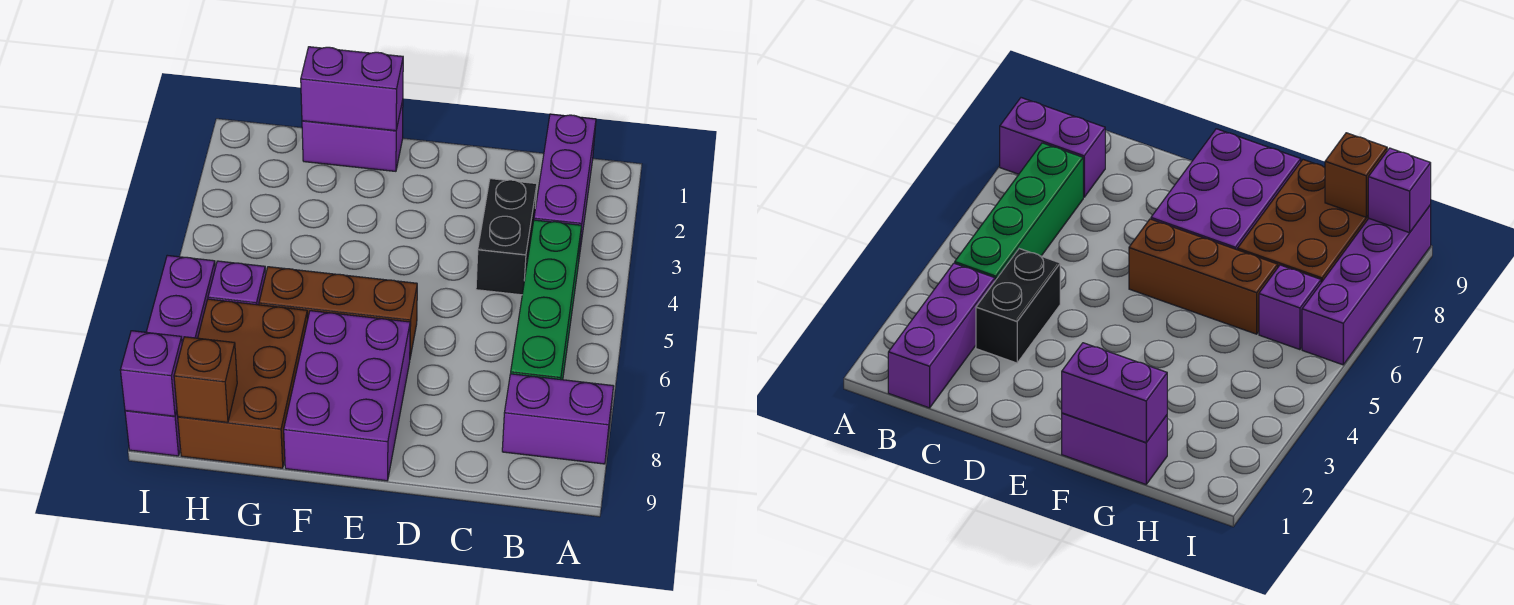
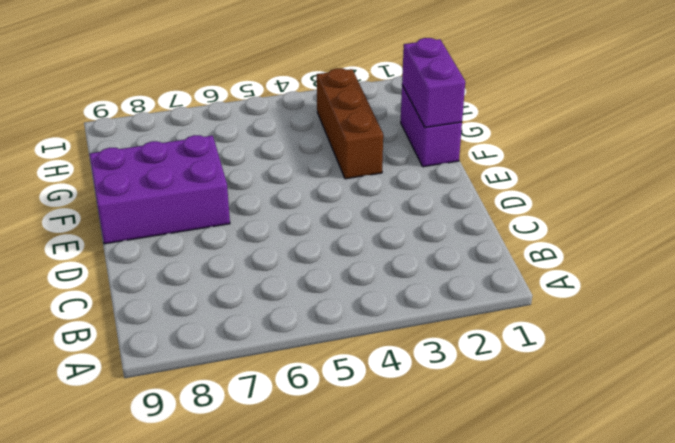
brown brick F3:H3 level 1 -> brown brick E6:G6 level 1
none -> purple brick A8:B8 level 1
none -> purple brick B1:B3 level 1
none -> green brick B4:B7 level 1

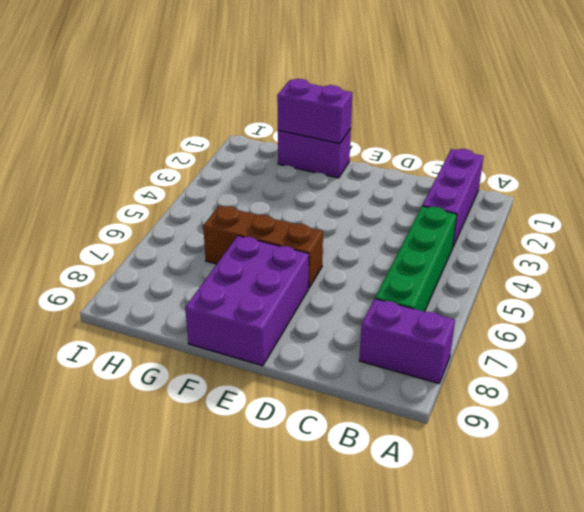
none -> black brick C3:C4 level 1
none -> brown brick G7:H9 level 1
none -> purple brick H6 level 1

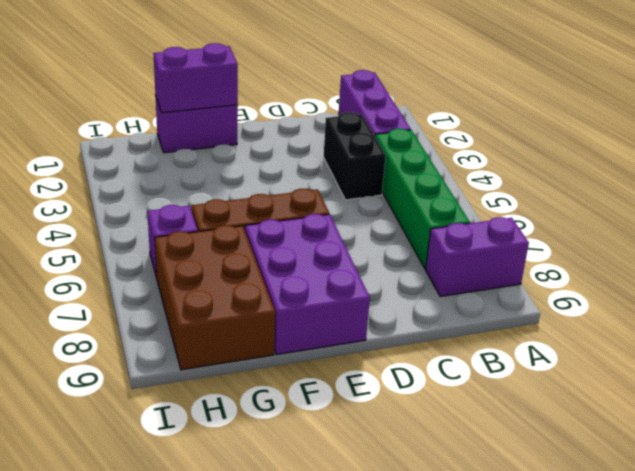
none -> purple brick I6:I9 level 1
none -> brown brick H9 level 2
none -> purple brick I9 level 2

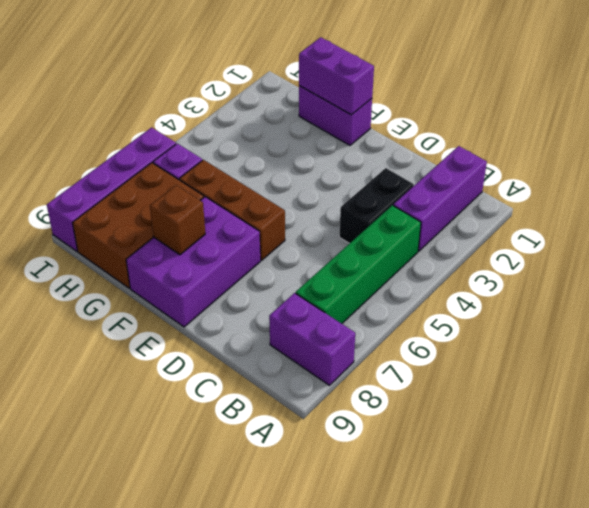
brown brick F8 level 2 -> brown brick H9 level 2
none -> purple brick I9 level 2

